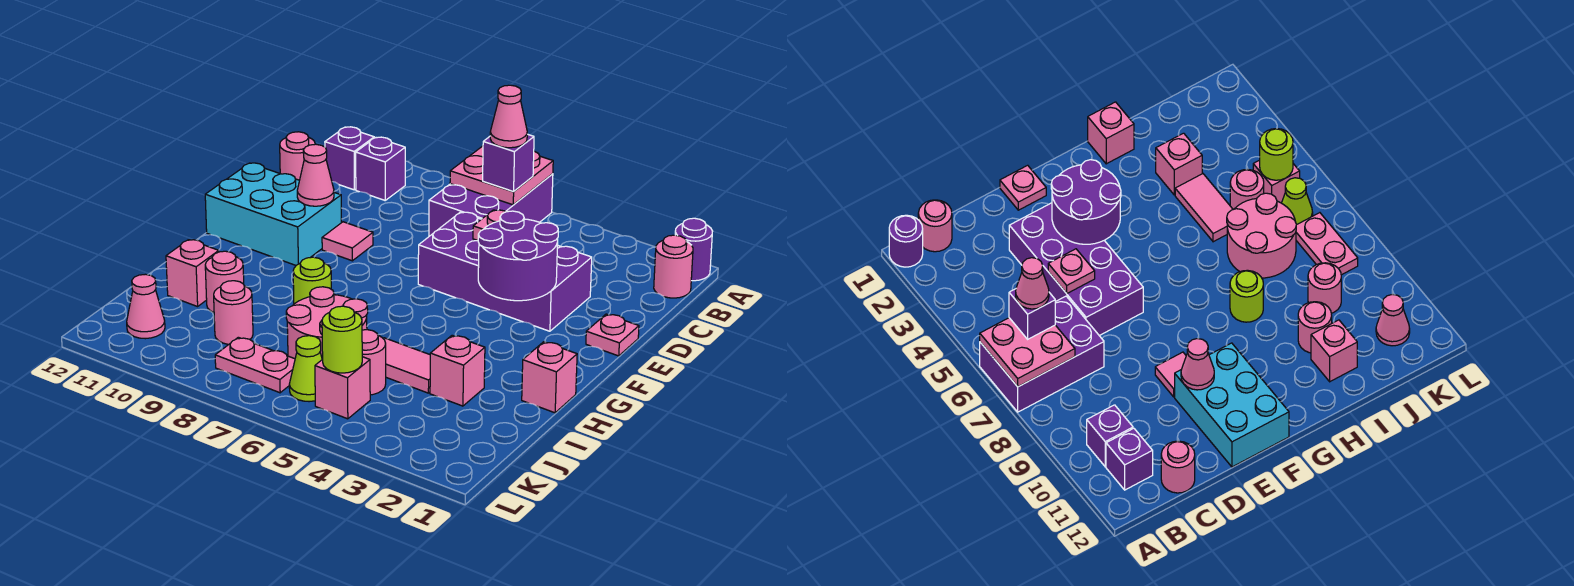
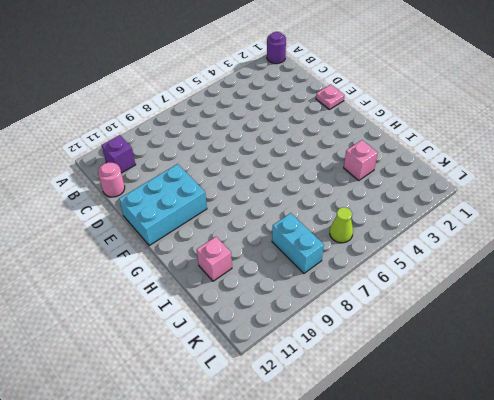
cyan brick J8:K8 level 1 -> pink plate K7:K8 level 1
none -> purple brick A6:C7 level 1
none -> pink round brick B1 level 1
none -> purple brick B10 level 1
none -> purple brick D3:E6 level 1

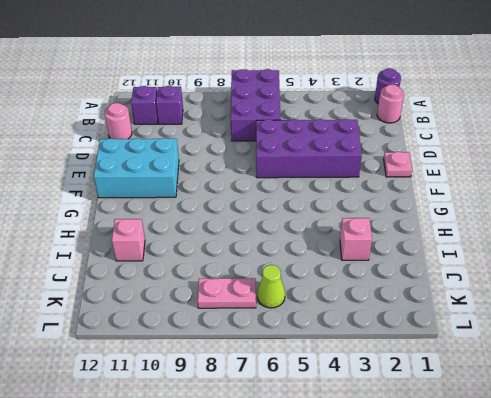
none -> pink tile E9 level 1
none -> pink brick H1 level 1
none -> lime round brick H8 level 1
none -> pink tile I4:I5 level 1

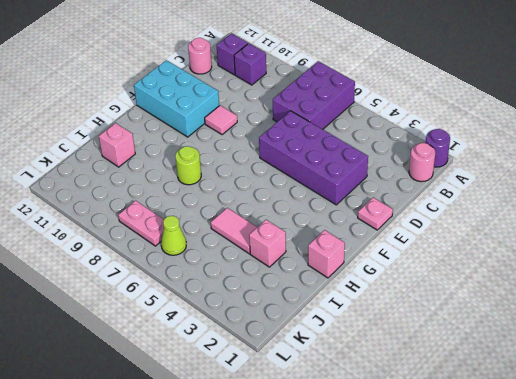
none -> pink round brick I6:J7 level 1
none -> pink round brick I10 level 1
none -> pink round brick J5 level 1
none -> pink round brick J9 level 1

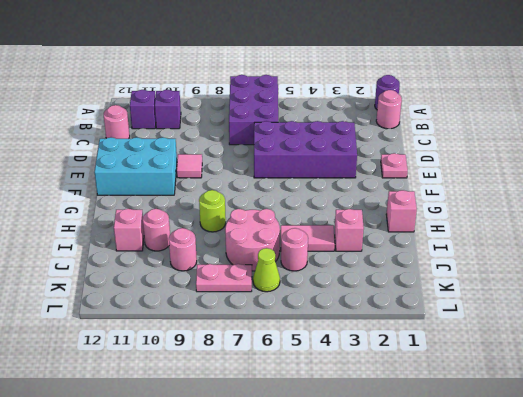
none -> pink brick K5 level 1
none -> pink cone K11 level 1
none -> pink plate A6:B7 level 2
none -> pink plate D5 level 2

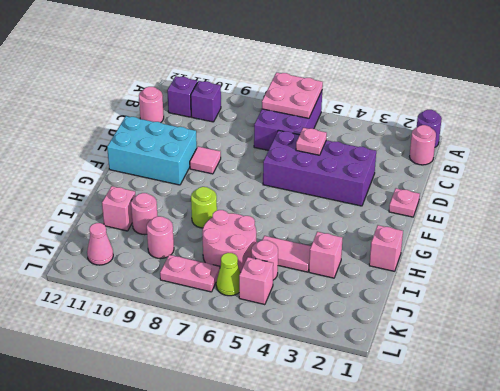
none -> purple round brick E3:F4 level 2
none -> pink cone E10 level 2
none -> lime round brick K5 level 2
none -> purple brick B6 level 3

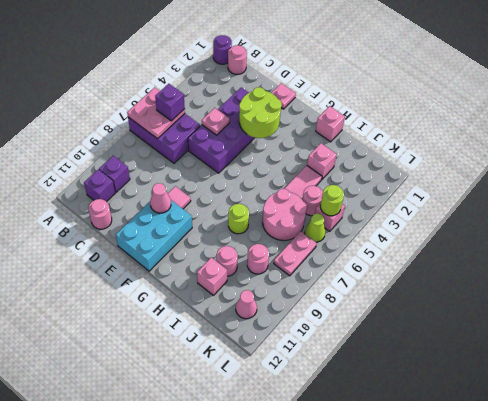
lime round brick E3:F4 level 2 -> purple round brick E3:F4 level 2
none -> pink cone B6 level 4

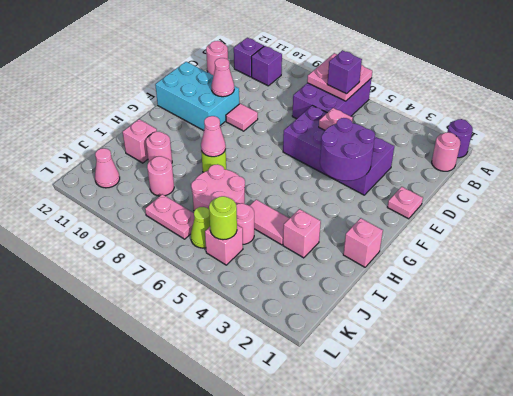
pink cone H8 level 2 -> pink cone B6 level 4

